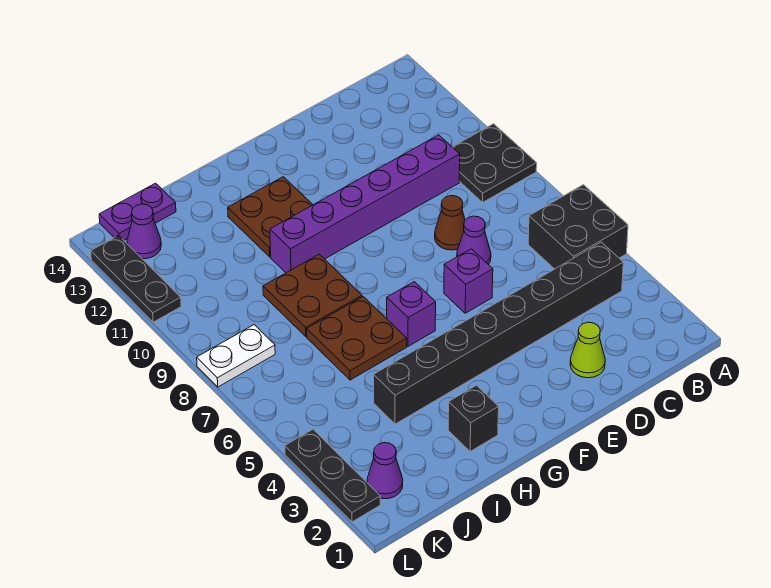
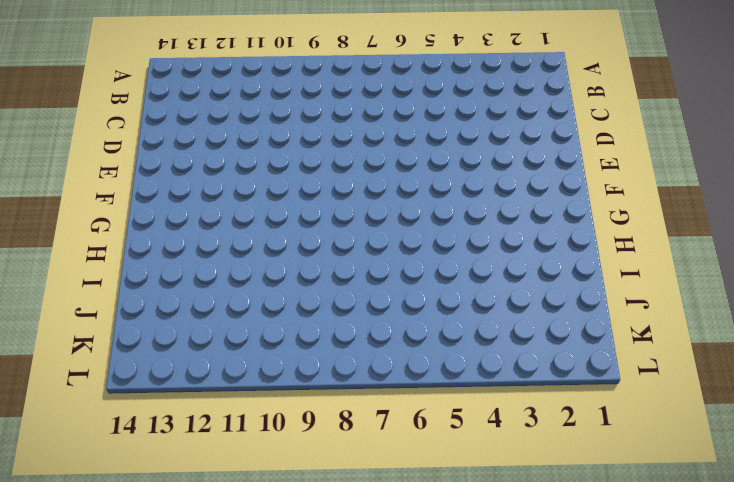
none -> black brick A5:B6 level 1
none -> black plate A9:B10 level 1
none -> black brick B4:I4 level 1

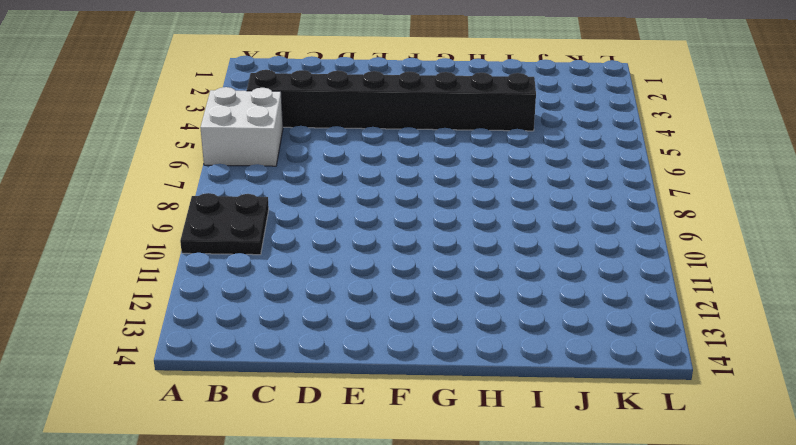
white brick A5:B6 level 1 -> black brick A5:B6 level 1
none -> purple brick C10:H10 level 1
none -> lime cone D2 level 1
none -> purple cone D7 level 1

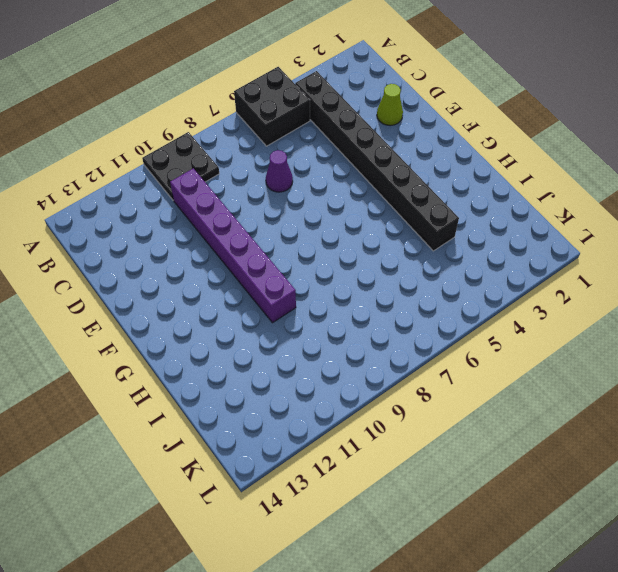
none -> brown cone D8 level 1
none -> purple brick E6 level 1
none -> purple brick G6 level 1

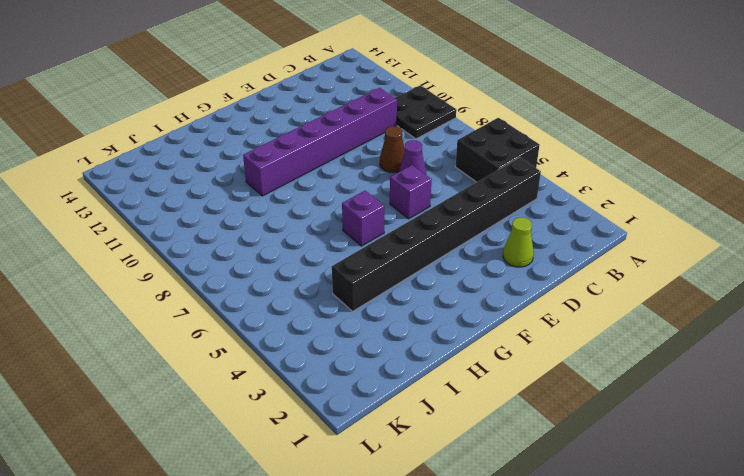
none -> brown plate G11:H12 level 1
none -> black brick H2 level 1
none -> brown plate H6:I7 level 1

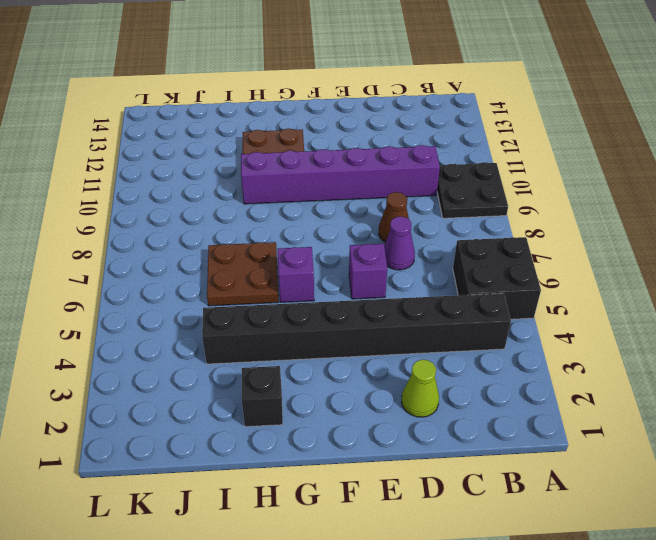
none -> brown plate H8:I9 level 1
none -> purple plate J14:K14 level 1
none -> purple cone K2 level 1

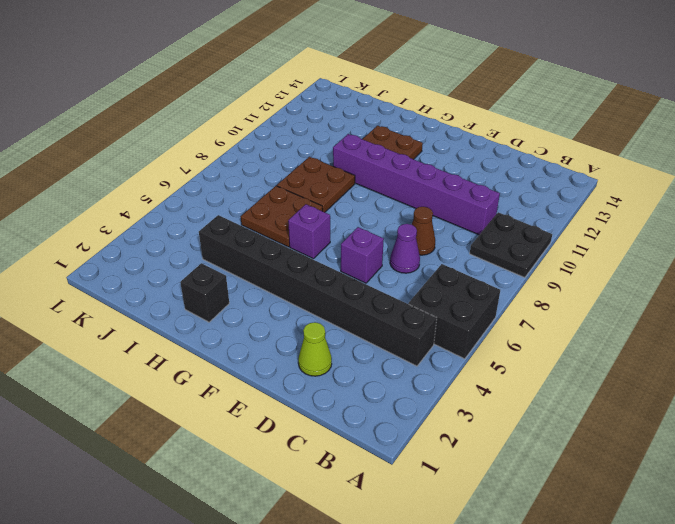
none -> purple plate J14:K14 level 1
none -> purple cone K2 level 1
none -> white plate K8:L8 level 1

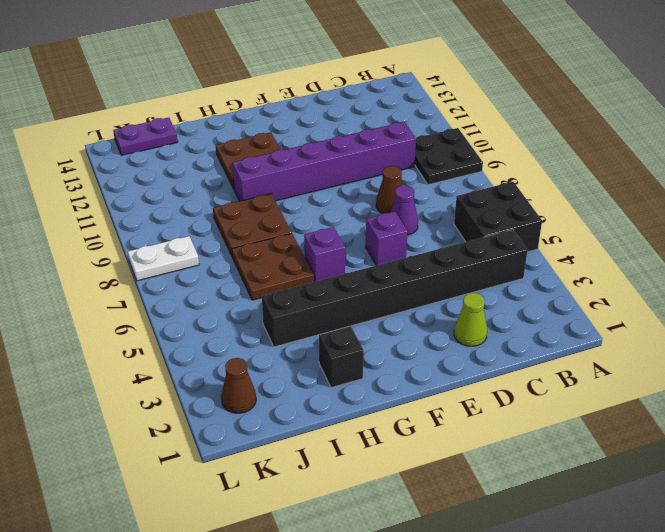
brown cone K2 level 1 -> purple cone K2 level 1
none -> purple cone K13 level 1
none -> black plate L2:L4 level 1
none -> black plate L11:L13 level 1

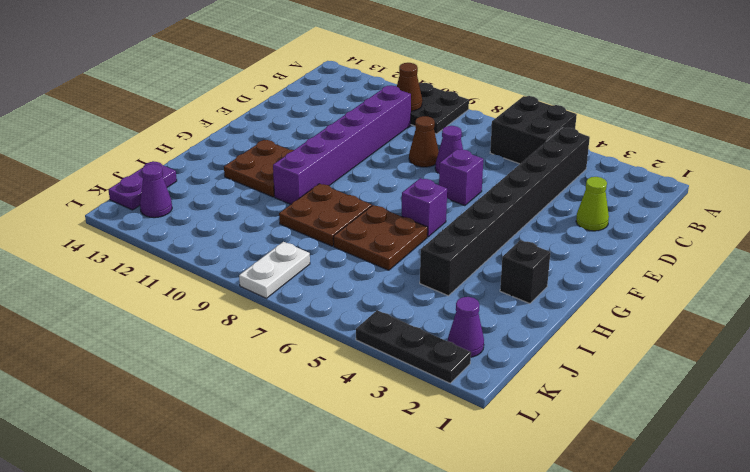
brown cone B10 level 2 -> none
none -> black plate L11:L13 level 1

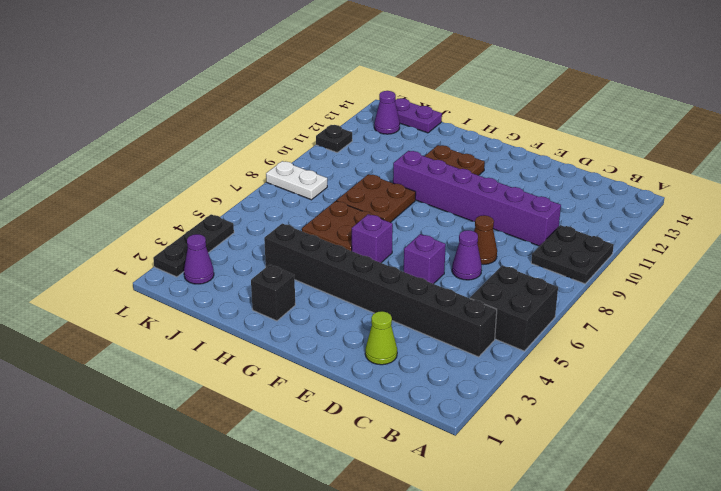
black plate L11 level 1 -> black plate L11:L13 level 1

